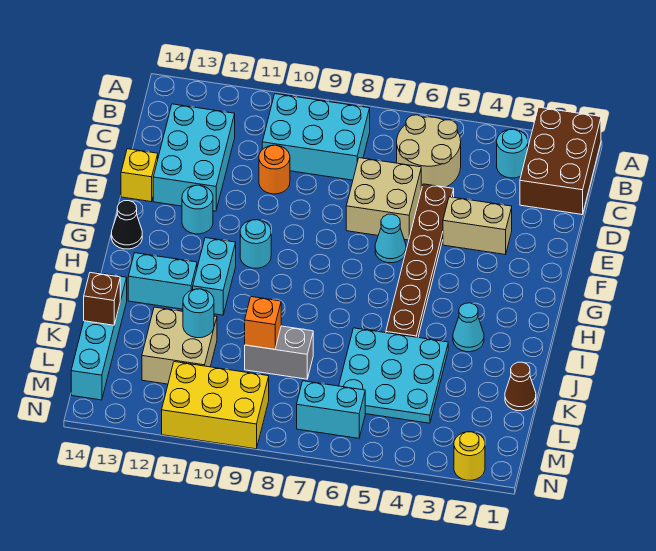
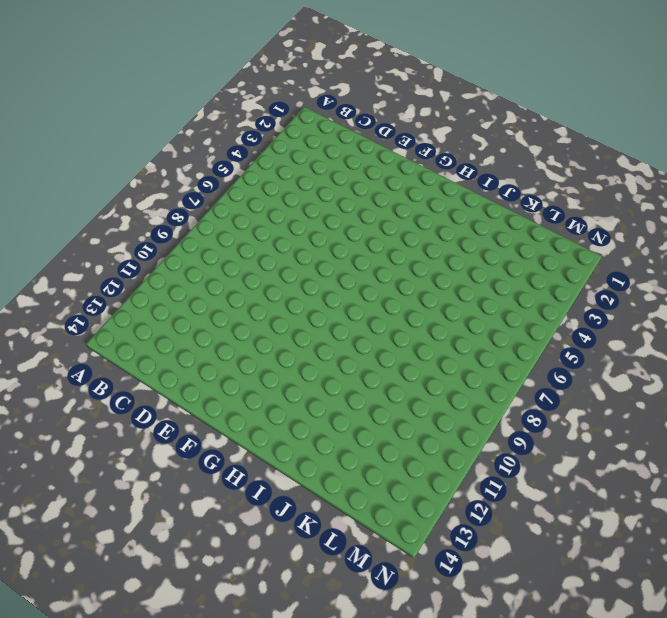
none -> brown brick A1:C2 level 1
none -> cyan round brick B3 level 1
none -> tan round brick B5:C6 level 1

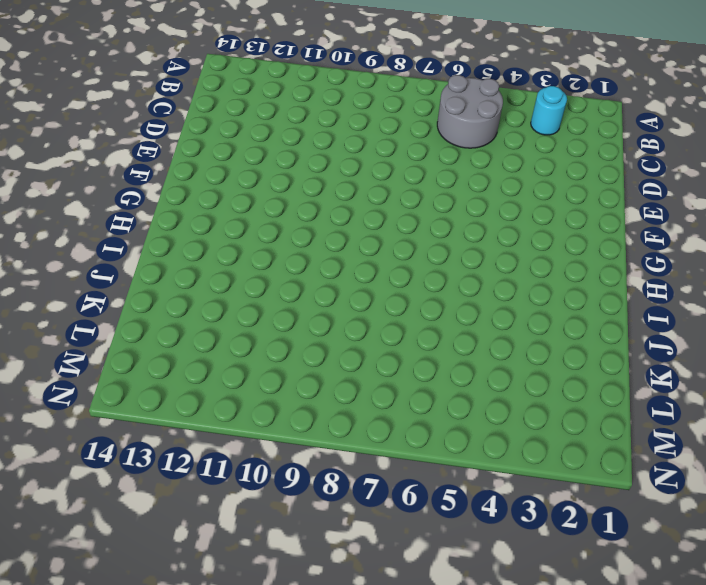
grey round brick B5:C6 level 1 -> tan round brick B5:C6 level 1
none -> brown brick A1:C2 level 1
none -> cyan brick B8:C10 level 1
none -> cyan brick C12:E13 level 1

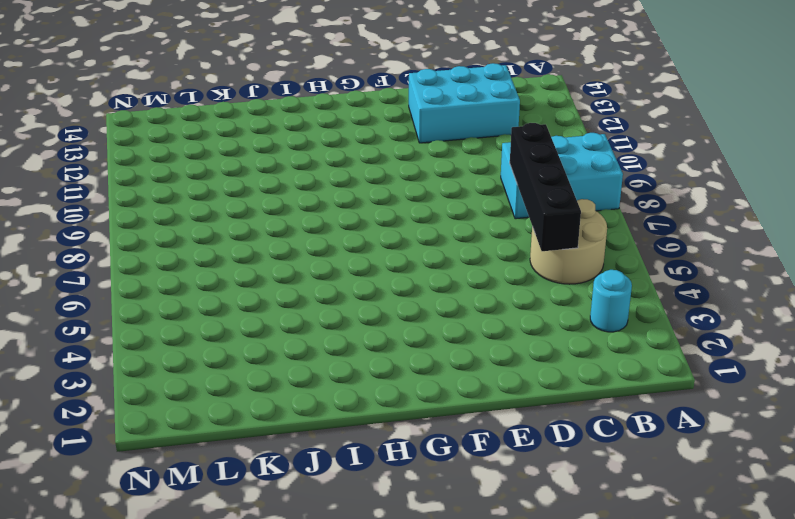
cyan brick A8:C9 level 1 -> cyan brick B8:C10 level 1
black brick C5:C8 level 2 -> none
none -> brown brick A1:C2 level 1
none -> brown plate D5:I5 level 1
none -> tan brick D6:E7 level 1

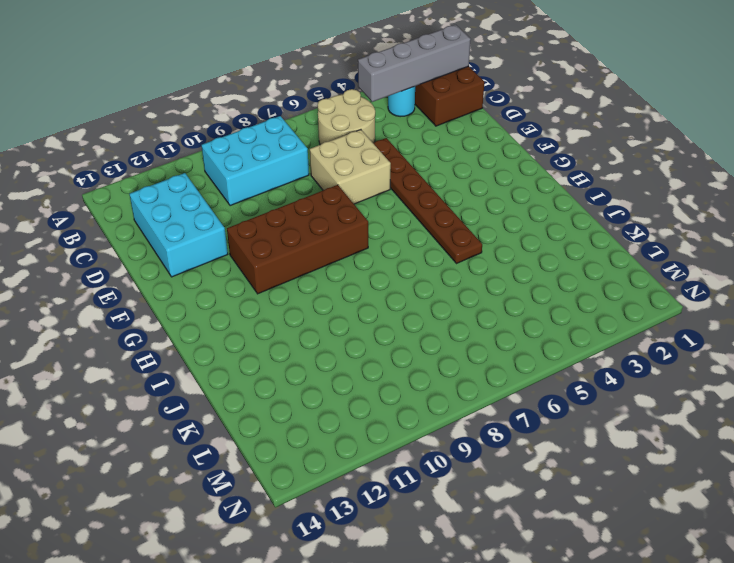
grey brick B1:B4 level 2 -> none
brown brick F8:G11 level 1 -> cyan round brick G10 level 1
none -> orange round brick D10 level 1
none -> tan brick E3:E4 level 1
none -> yellow brick E14 level 1

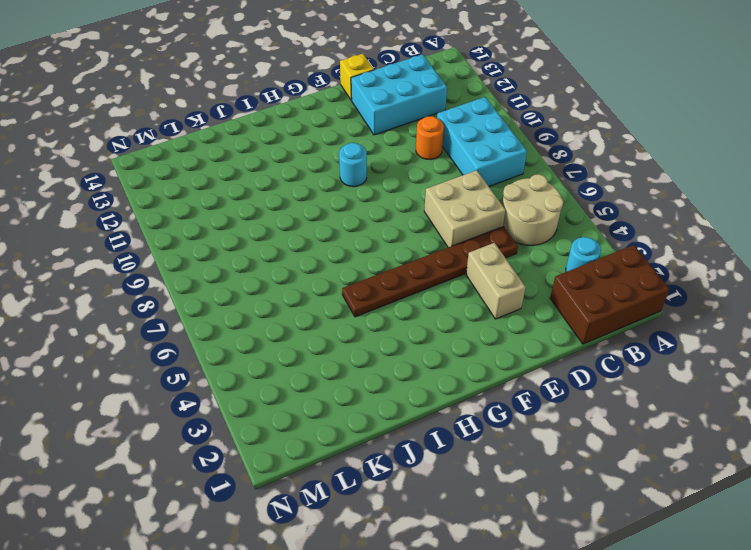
none -> cyan cone F6 level 1
none -> cyan round brick F12 level 1
none -> black cone G14 level 1

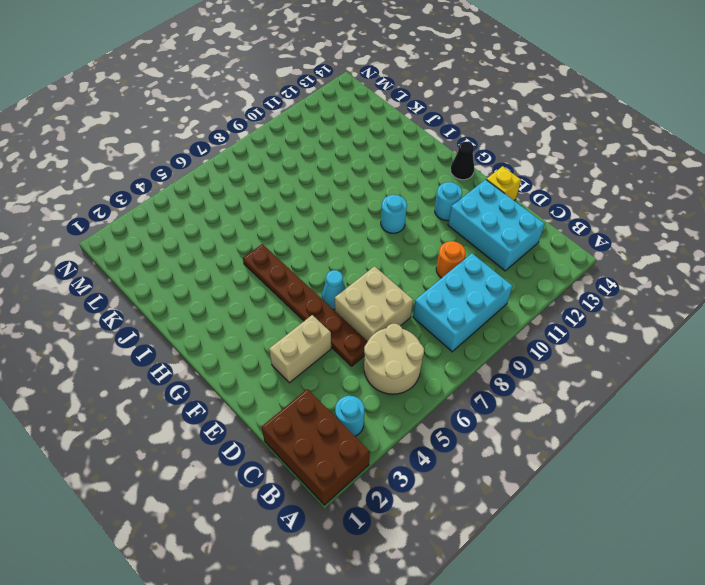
none -> cyan brick H11:I11 level 1
none -> cyan cone I3 level 1
none -> cyan brick I12:I13 level 1

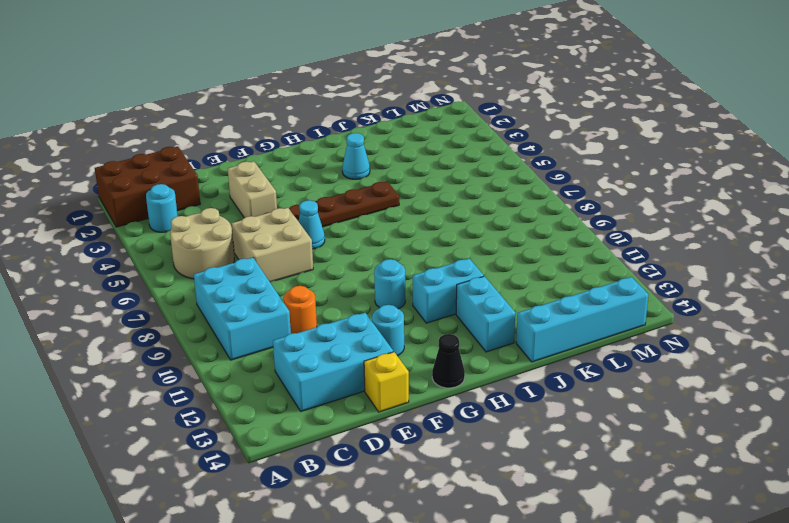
none -> cyan plate J4:L6 level 1
none -> brown cone K1 level 1
none -> grey brick K8:K9 level 1

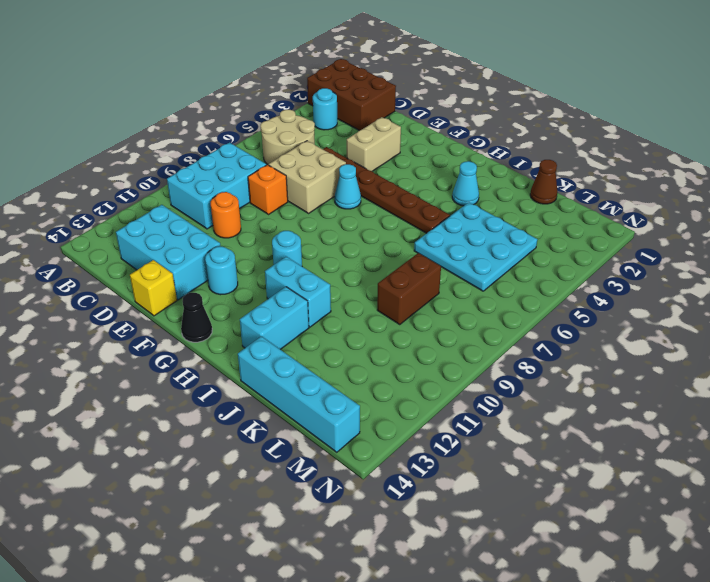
orange brick D8 level 1 -> orange brick K9 level 2
brown brick K8:K9 level 1 -> grey brick K8:K9 level 1
none -> tan brick K11:L12 level 1
none -> cyan brick M6:M7 level 1
none -> yellow brick M9:N11 level 1

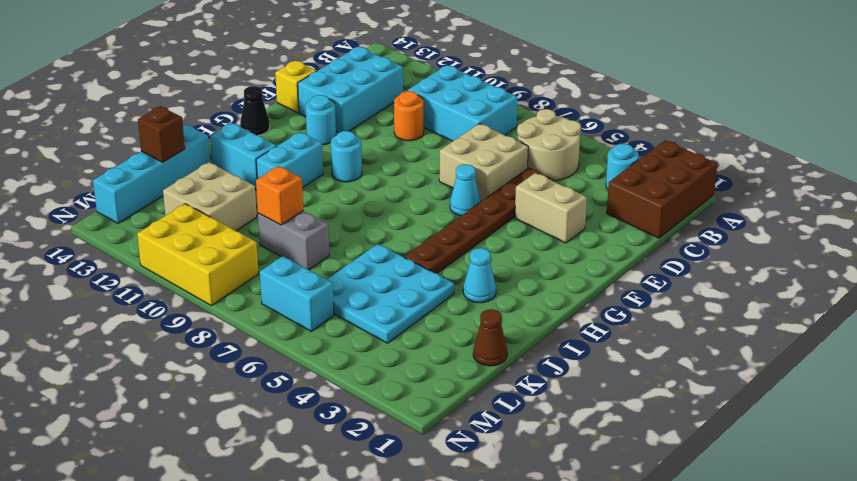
none -> yellow round brick N2 level 1
none -> cyan round brick K11 level 2

